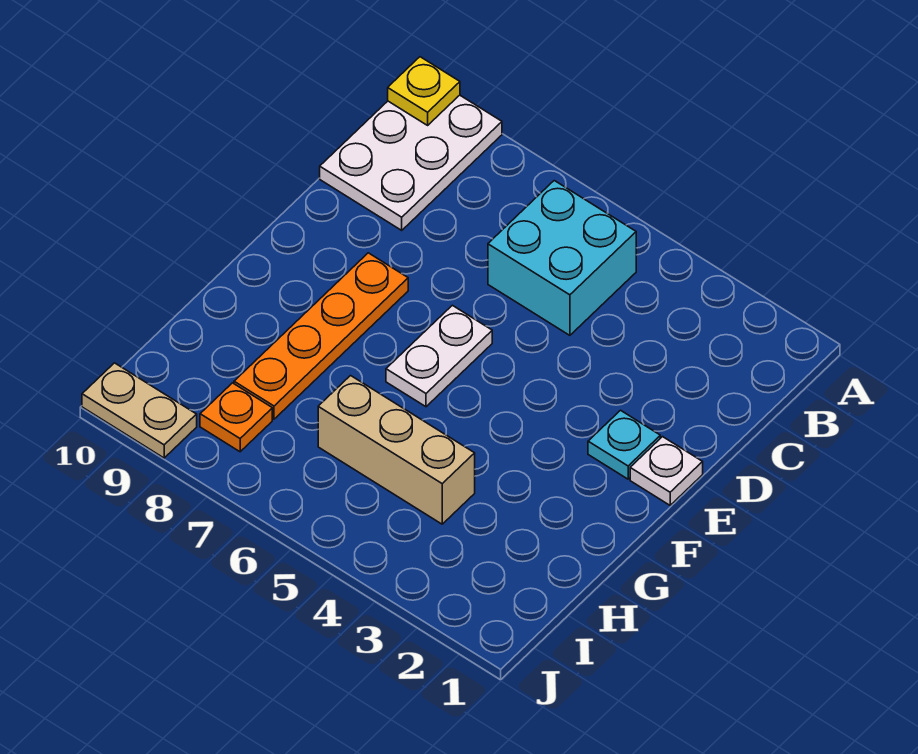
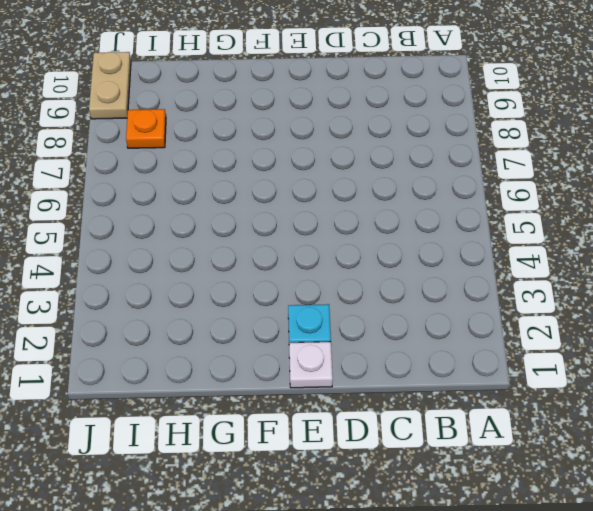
none -> white plate A9:C10 level 1
none -> cyan brick B5:C6 level 1

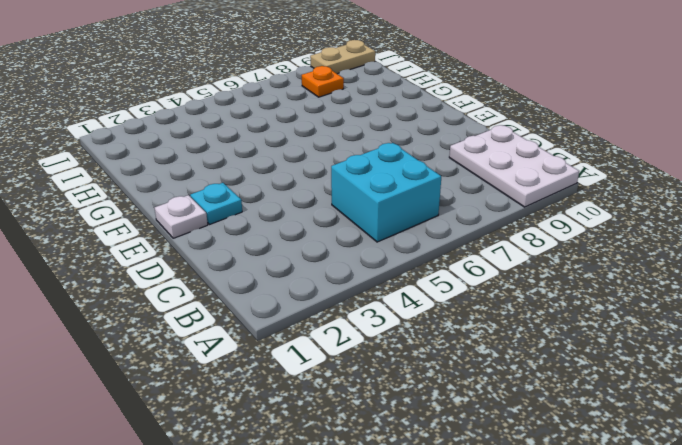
none -> white plate E6:F6 level 1
none -> orange plate E8:H8 level 1

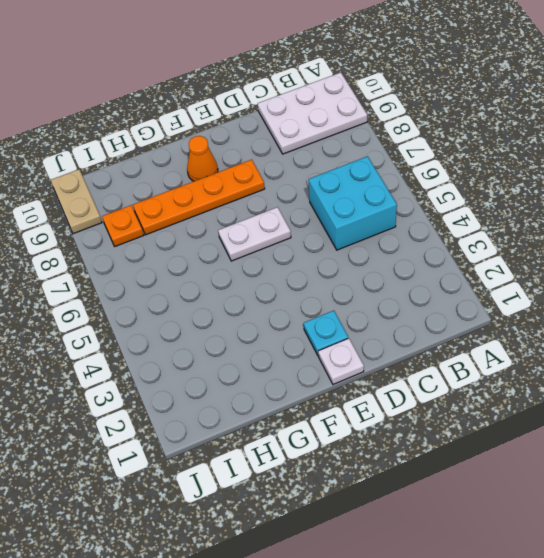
orange cone F9 level 1 -> none
none -> tan brick H4:H6 level 1
none -> yellow plate A10 level 2

